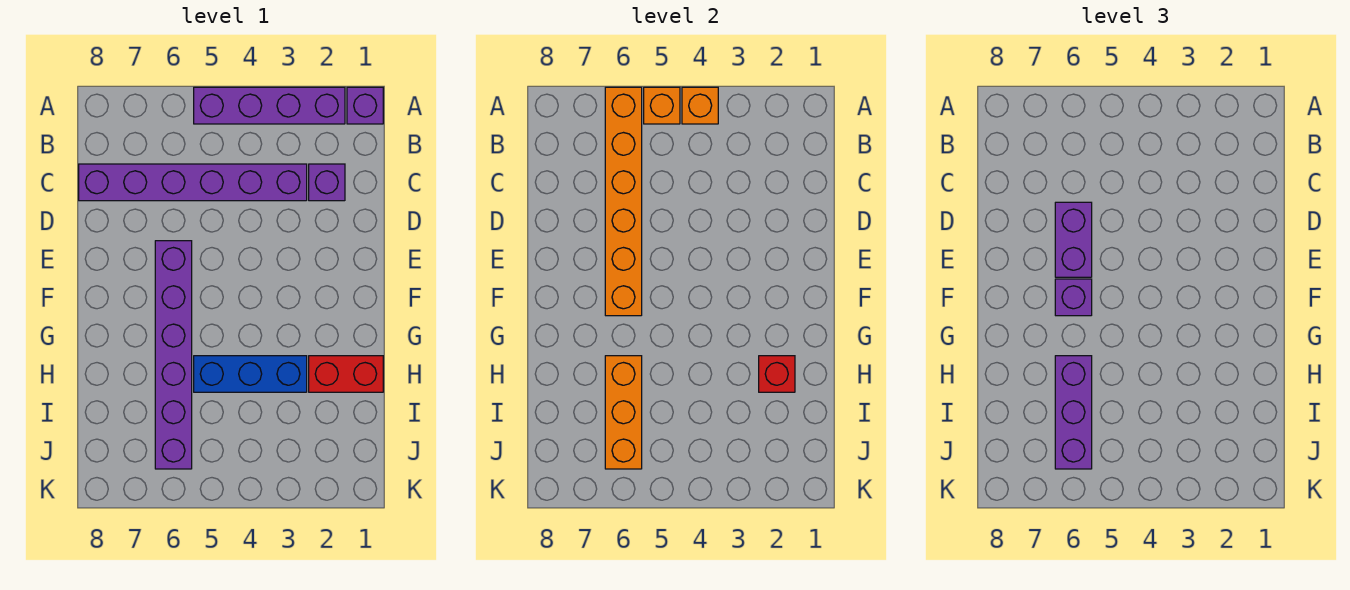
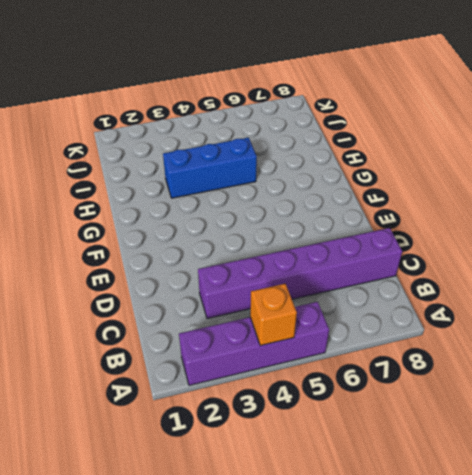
none -> purple brick A1 level 1
none -> purple brick C2 level 1
none -> purple brick E6:J6 level 1

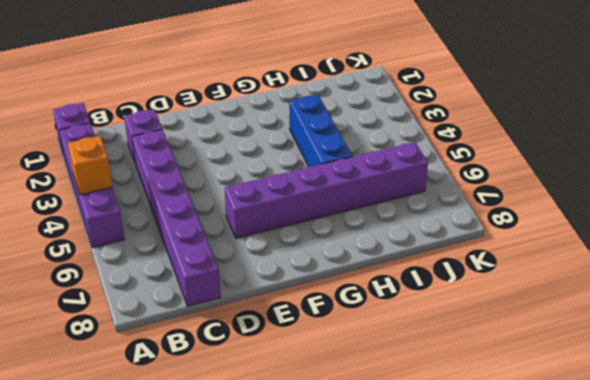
none -> red brick H1:H2 level 1
none -> orange brick A5 level 2
none -> orange brick A6:F6 level 2

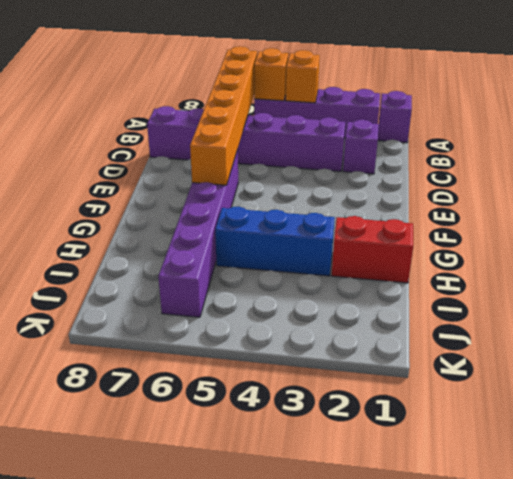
none -> red brick H2 level 2
none -> orange brick H6:J6 level 2
none -> purple brick D6:E6 level 3

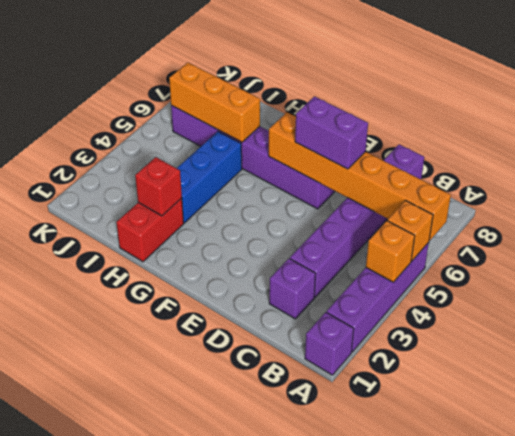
none -> purple brick F6 level 3
none -> purple brick H6:J6 level 3

